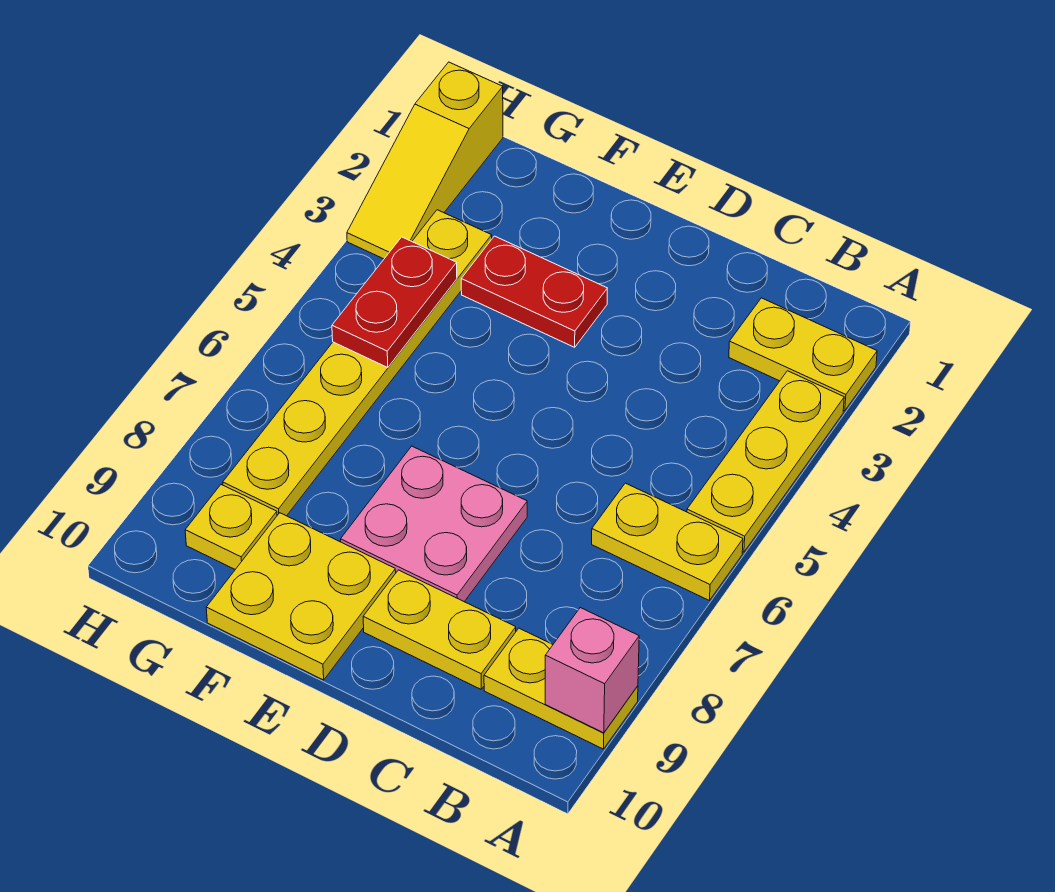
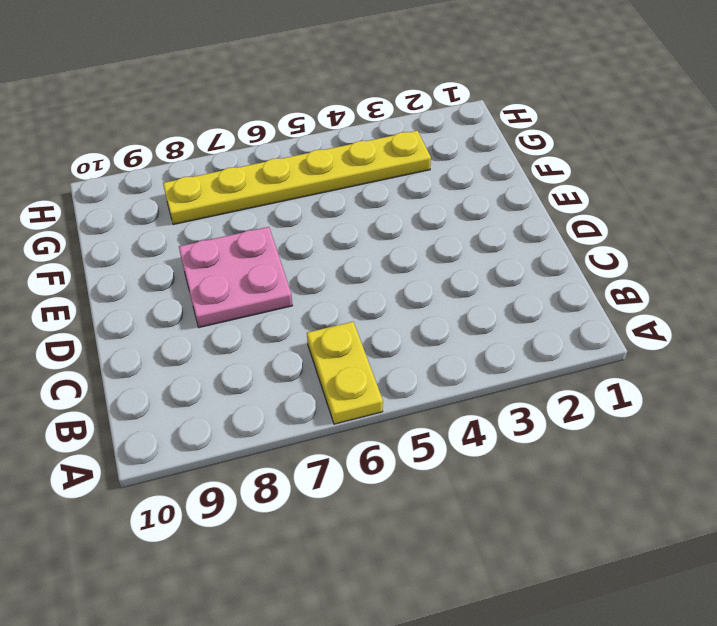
none -> yellow plate A2:B2 level 1
none -> yellow plate A3:A5 level 1
none -> yellow plate A9:B9 level 1

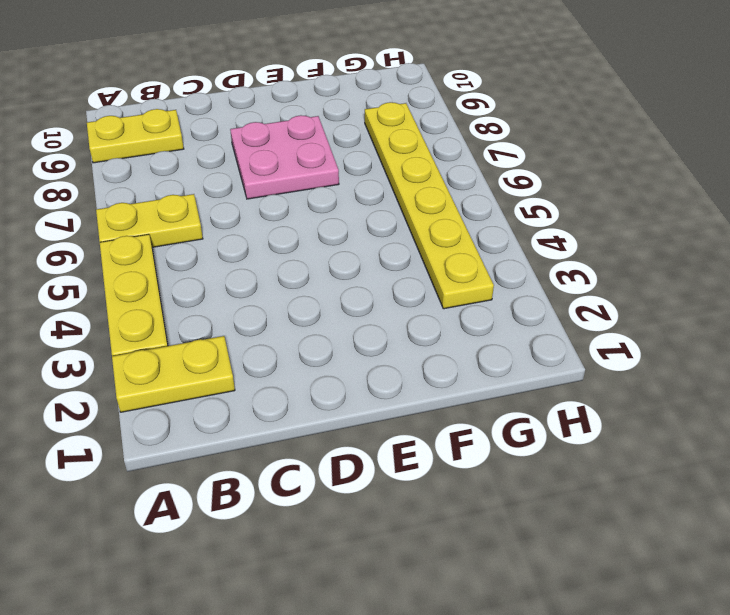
none -> yellow plate C9:D9 level 1
none -> red plate E3:F3 level 1
none -> yellow plate E9:F10 level 1

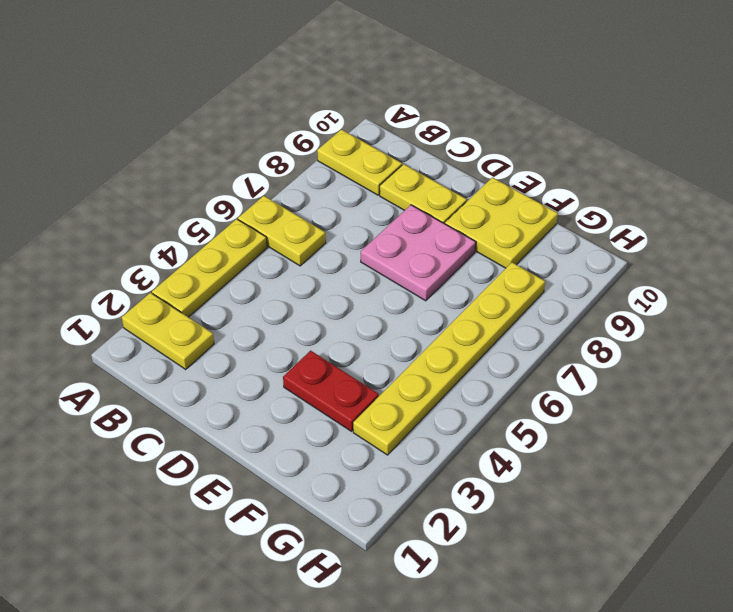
none -> yellow plate G9 level 1
none -> yellow slope H1:H3 level 1 top 1
none -> pink brick A9 level 2

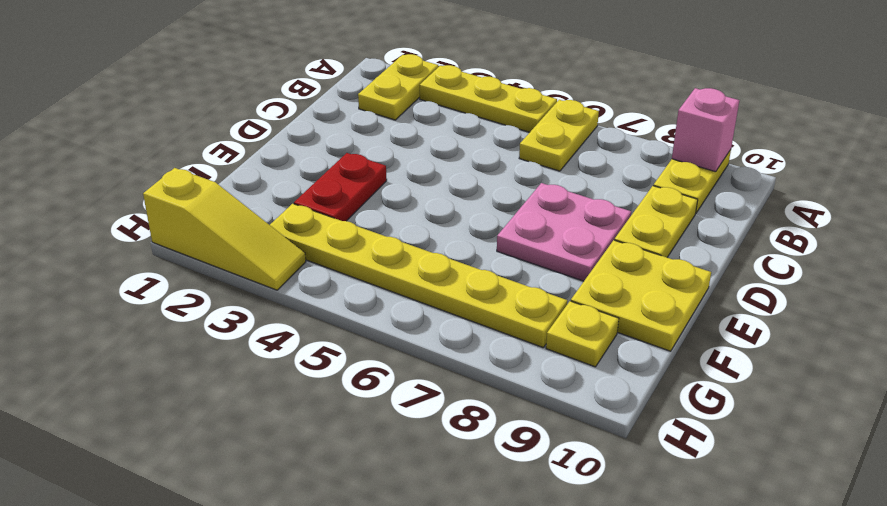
none -> red plate G4:G5 level 2

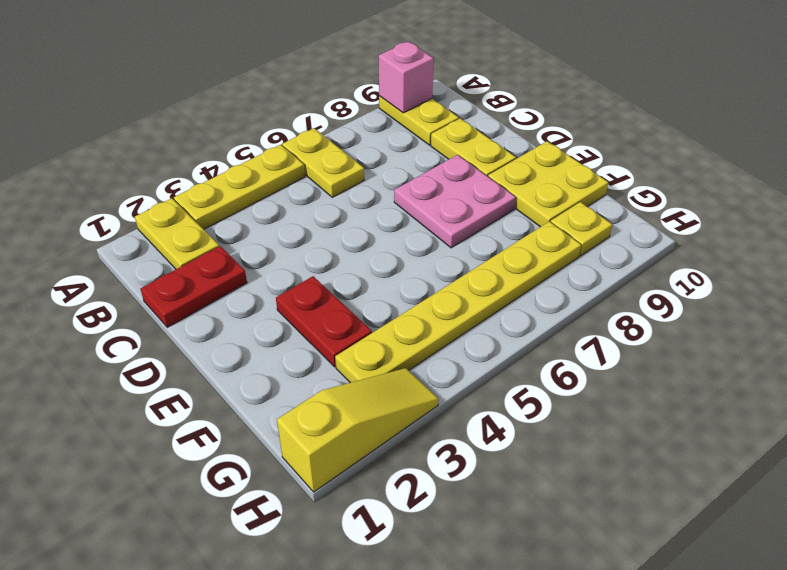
red plate C1:C2 level 1 -> red plate G4:G5 level 2

